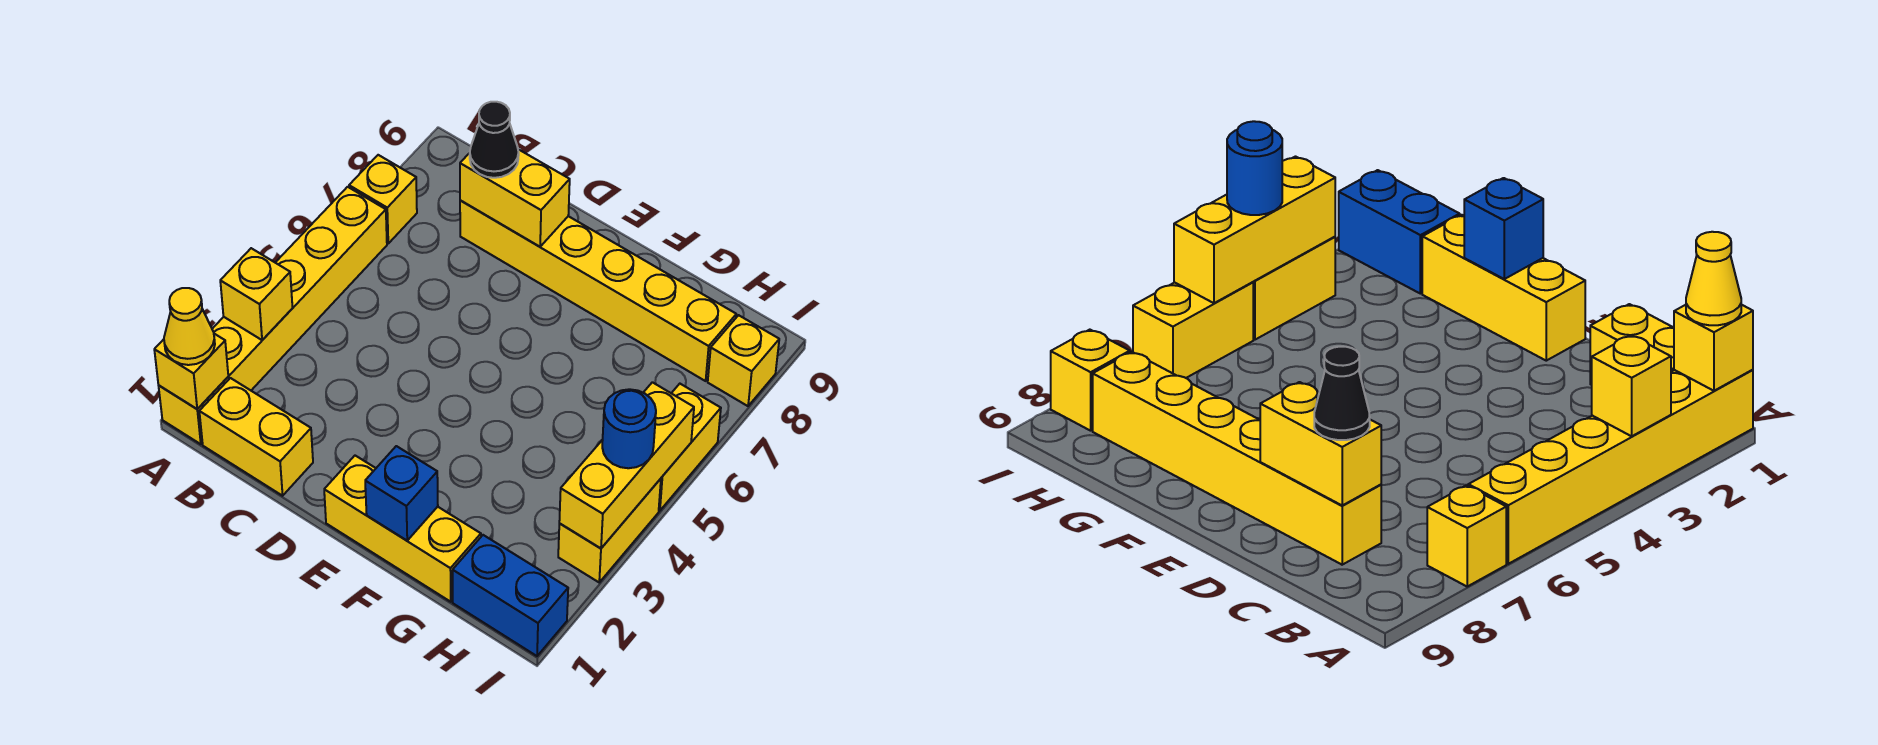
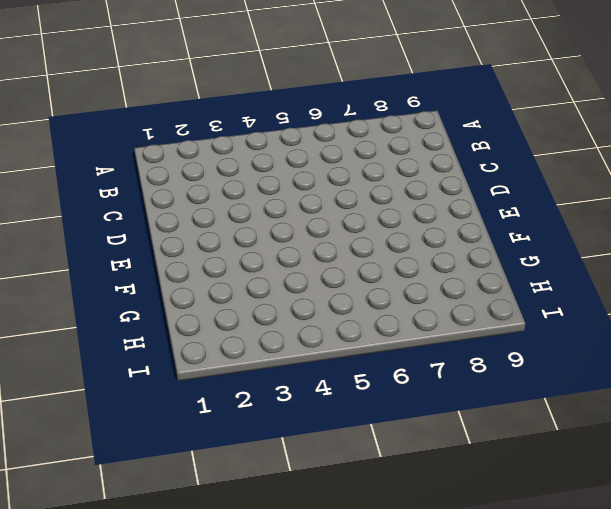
none -> yellow brick A1:A6 level 1
none -> yellow brick A7 level 1
none -> yellow brick B1:C1 level 1

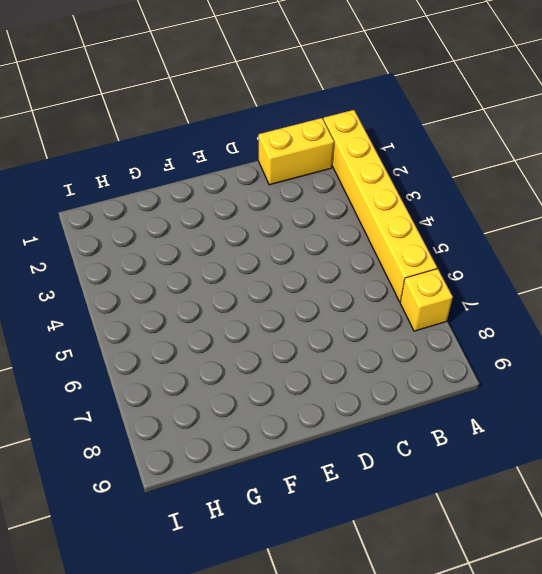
none -> yellow brick C8:H8 level 1
none -> yellow brick E1:G1 level 1
none -> blue brick H1:I1 level 1

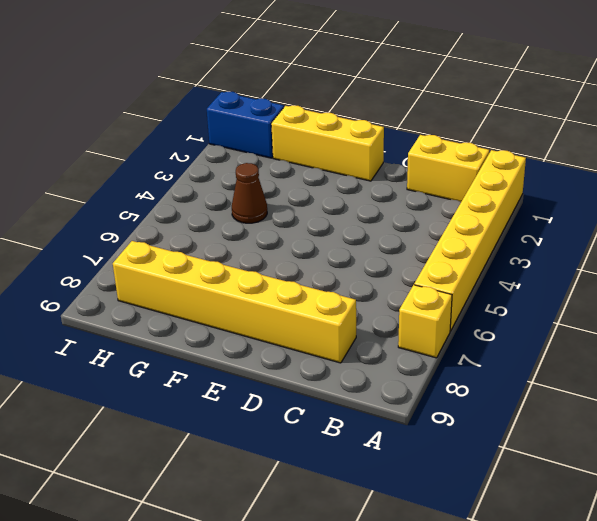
brown cone G4 level 1 -> none
none -> yellow brick I3:I4 level 1
none -> yellow brick I5:I6 level 1
none -> yellow brick I8 level 1

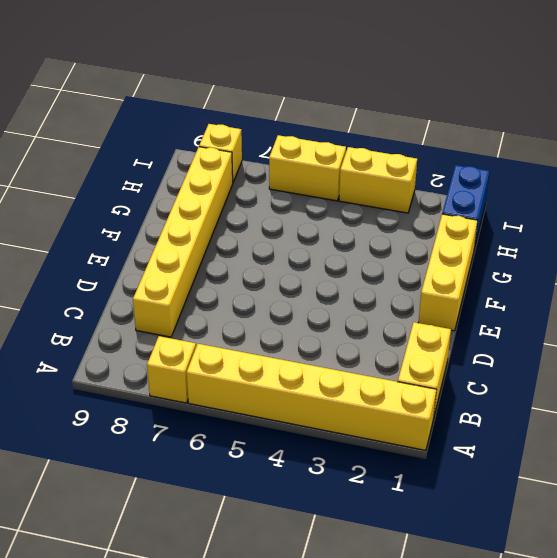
none -> yellow brick A1 level 2
none -> yellow brick A3 level 2
none -> yellow brick C8:D8 level 2

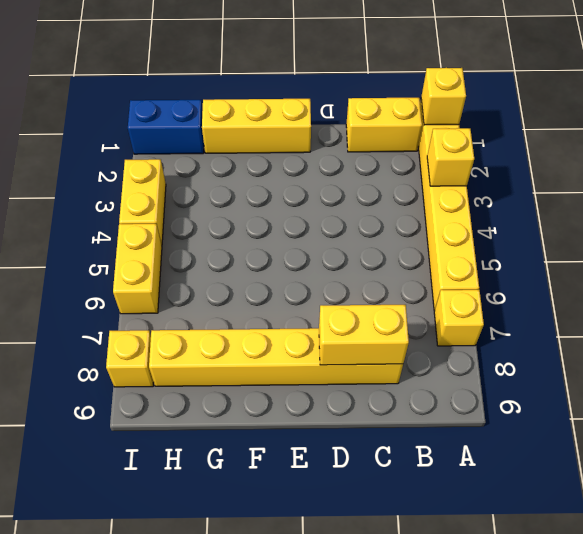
none -> blue brick F1 level 2
none -> yellow brick I3:I5 level 2
none -> yellow cone A1 level 3

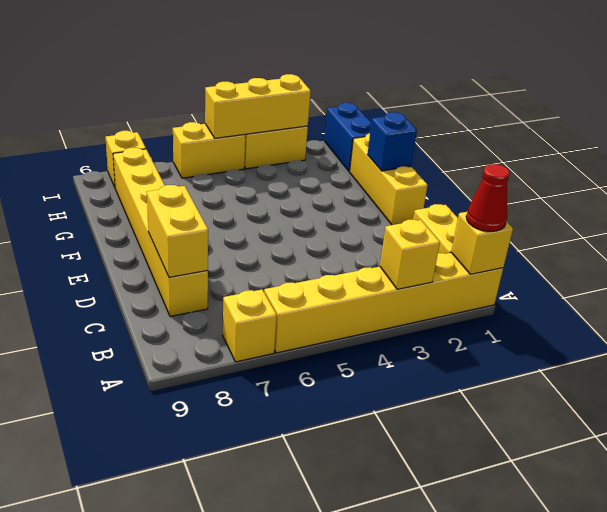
red cone A1 level 3 -> yellow cone A1 level 3
none -> black cone C8 level 3
none -> blue round brick I4 level 3

